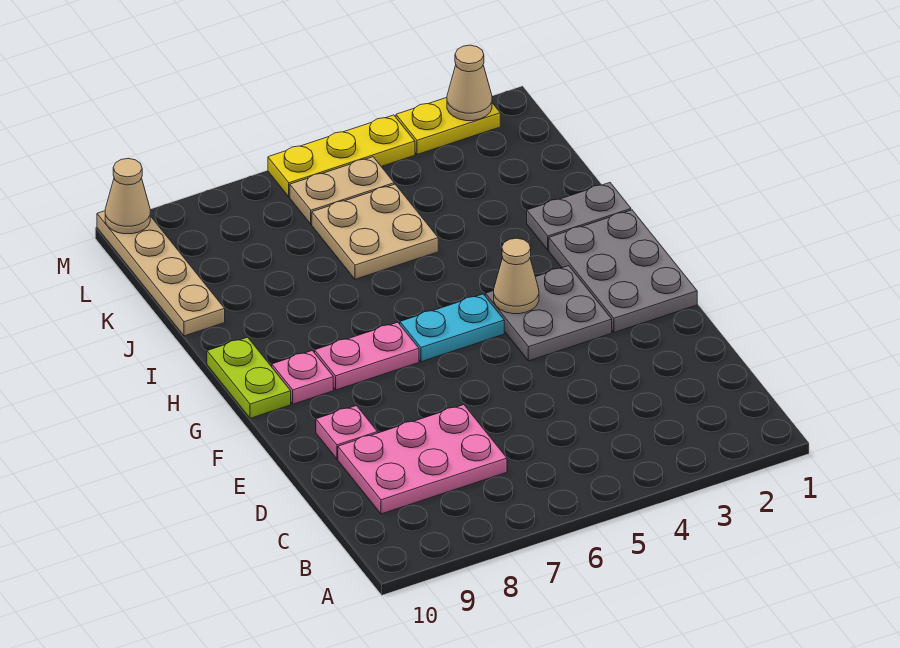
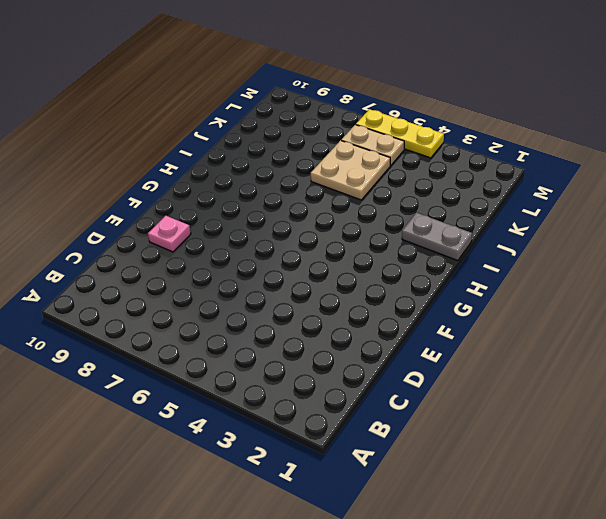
none -> pink plate C7:D9 level 1
none -> grey plate F1:H2 level 1
none -> grey plate F3:G4 level 1

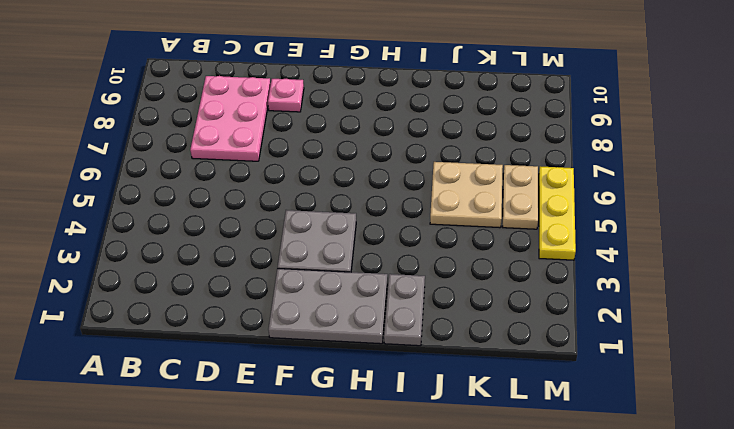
none -> cyan plate G5:G6 level 1
none -> pink plate G7:G8 level 1
none -> pink plate G9 level 1

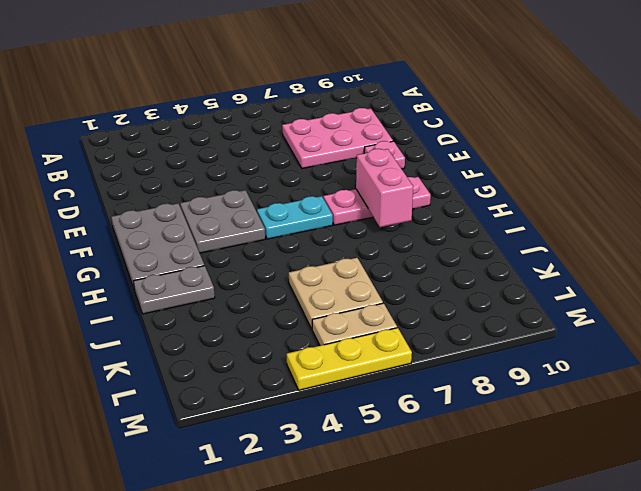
pink brick G8:H8 level 2 -> none
none -> lime plate G10:H10 level 1
none -> tan plate J10:M10 level 1
none -> yellow plate M2:M3 level 1

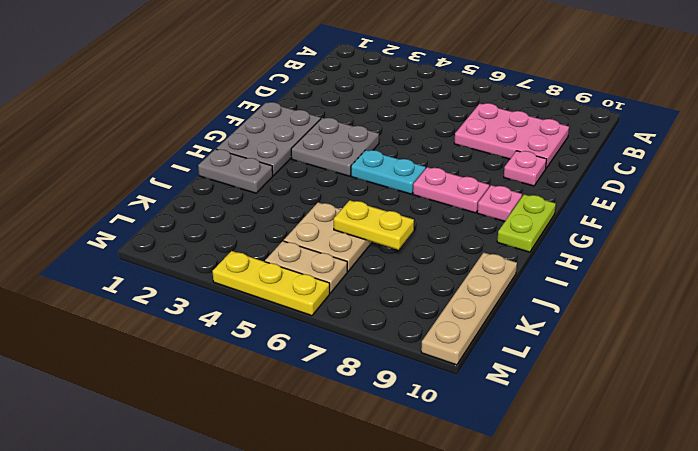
yellow plate J6:J7 level 2 -> yellow plate M2:M3 level 1
none -> tan cone G4 level 2
none -> tan cone M2 level 2
none -> tan cone M10 level 2

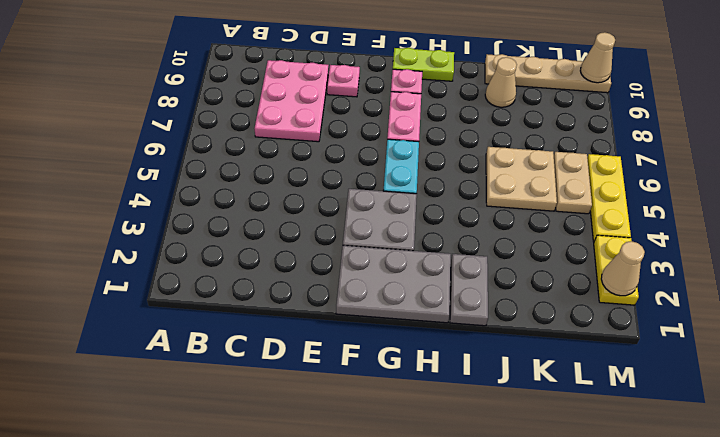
tan cone J9 level 1 -> tan cone G4 level 2

